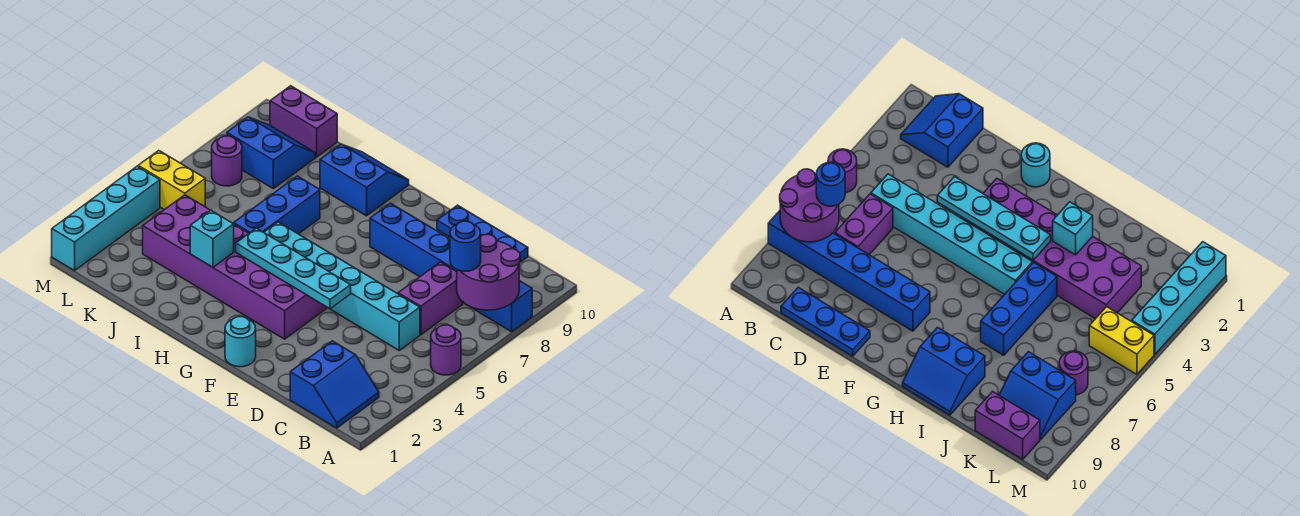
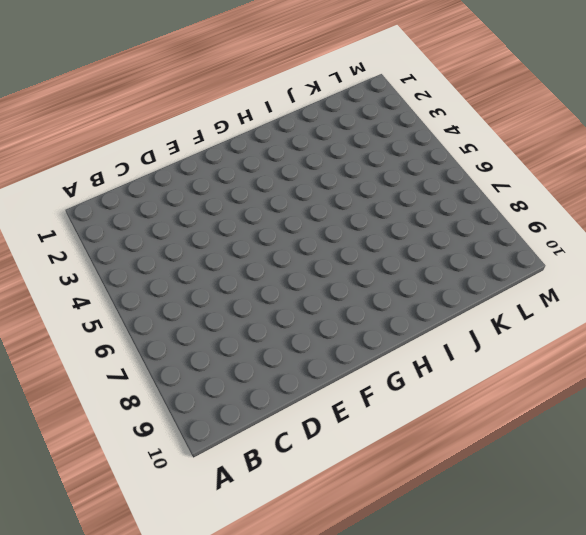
none -> purple round brick A5 level 1
none -> blue brick A8:F8 level 1
none -> blue slope B1:C2 level 1 top C

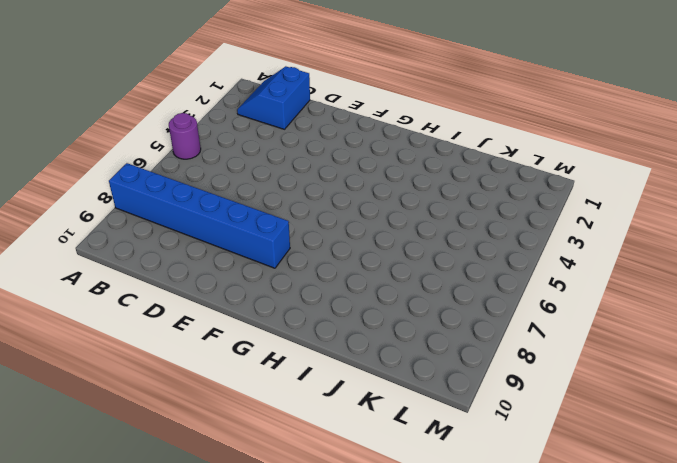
none -> cyan brick C5:H5 level 1
none -> purple brick C6:C7 level 1
none -> blue plate C10:E10 level 1

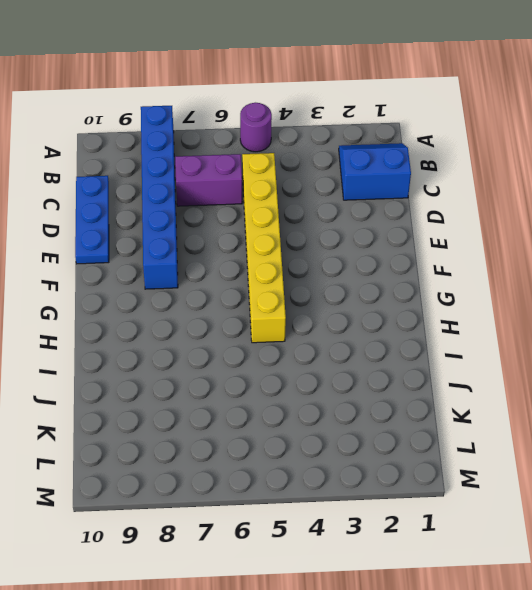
yellow brick C5:H5 level 1 -> cyan brick C5:H5 level 1
none -> cyan round brick F1 level 1
none -> purple brick F3:K4 level 1
none -> blue slope H9:I10 level 1 top 9

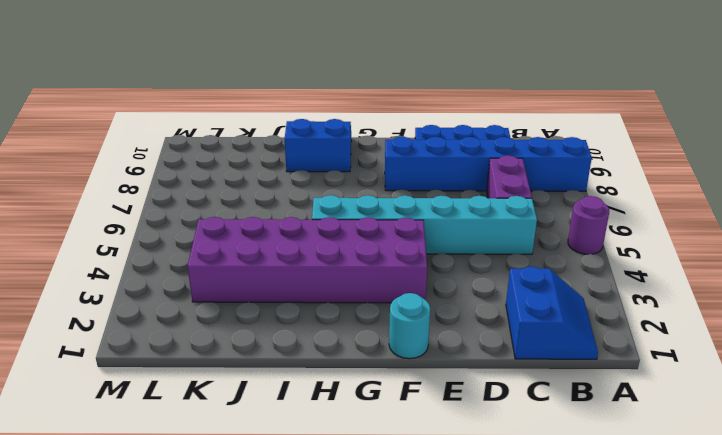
none -> blue brick I5:I7 level 1
none -> blue slope K8:L9 level 1 top 8
none -> purple brick K10:L10 level 1

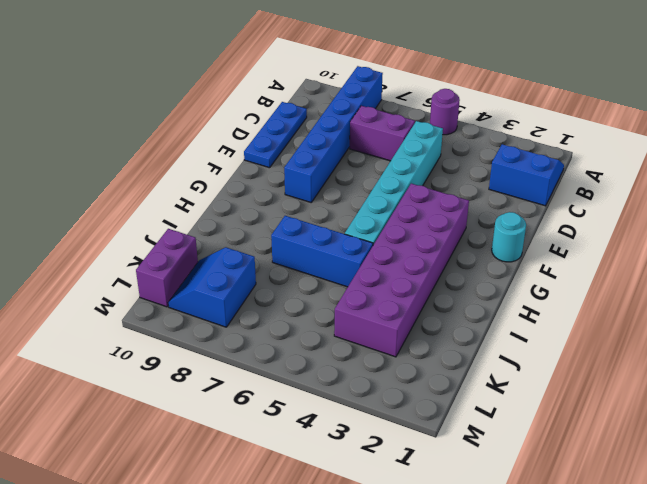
none -> blue slope H9:I10 level 1 top 9
none -> yellow brick L5:M5 level 1
none -> purple round brick L7 level 1

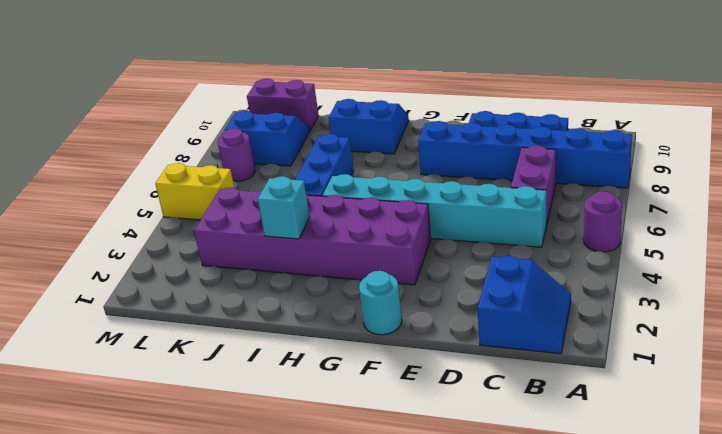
none -> cyan brick M1:M4 level 1
none -> purple round brick A7:B8 level 2
none -> cyan plate E4:H4 level 2

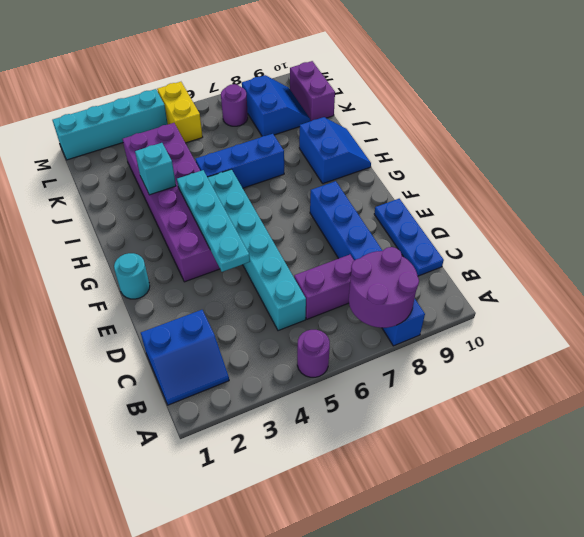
none -> blue round brick B7 level 3

